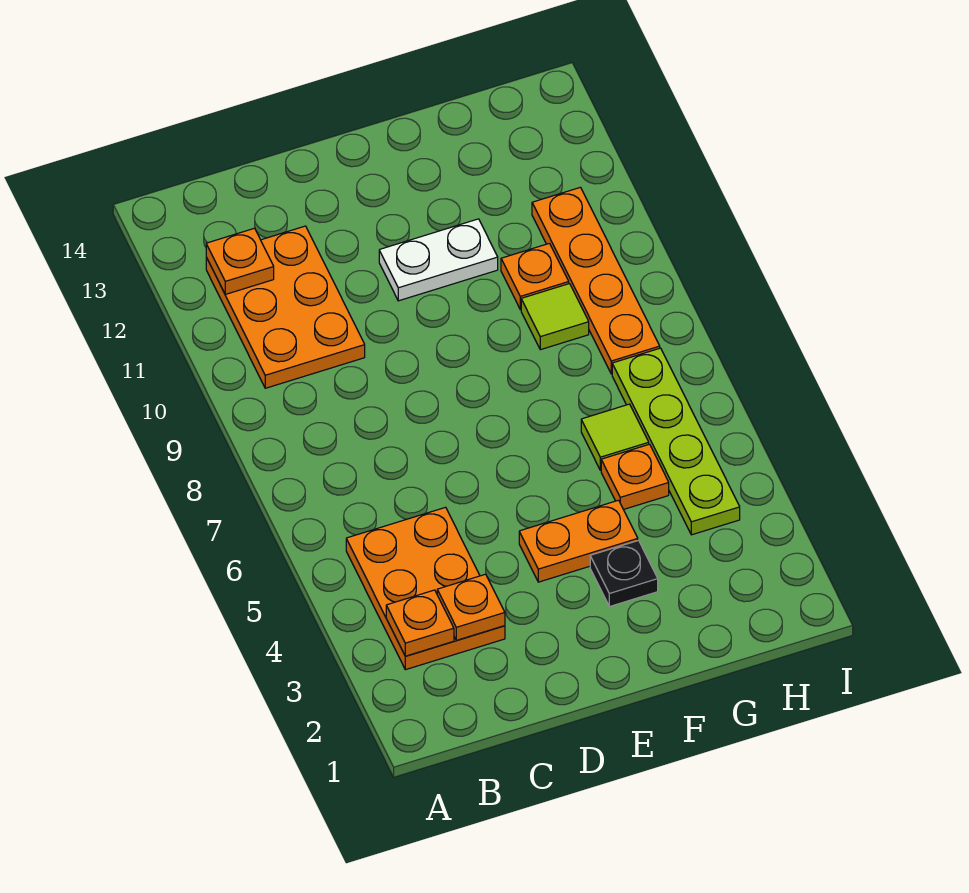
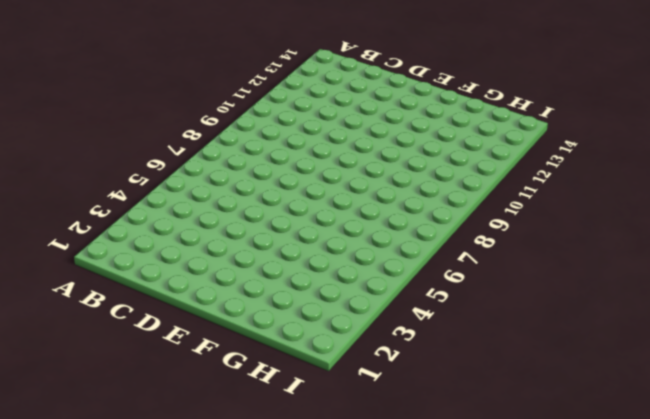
none -> orange plate B3:C5 level 1
none -> orange plate B10:C12 level 1
none -> orange plate E4:F4 level 1

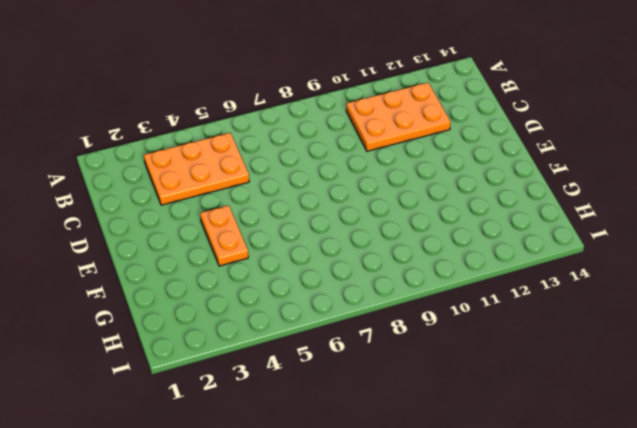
none -> white plate E11:F11 level 1
none -> black plate F3 level 1
none -> orange plate G5 level 1

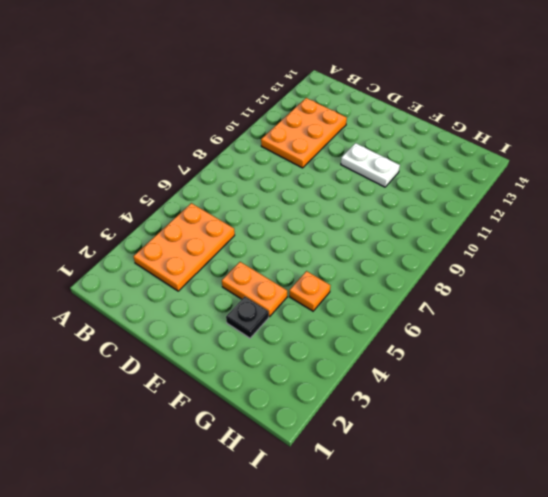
none -> lime tile G6 level 1
none -> lime tile G9 level 1
none -> orange plate G10 level 1

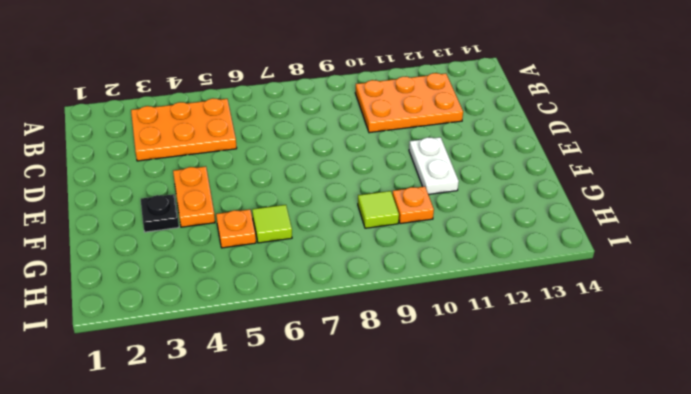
none -> lime plate H4:H7 level 1
none -> orange plate H8:H11 level 1
none -> orange plate B3 level 2

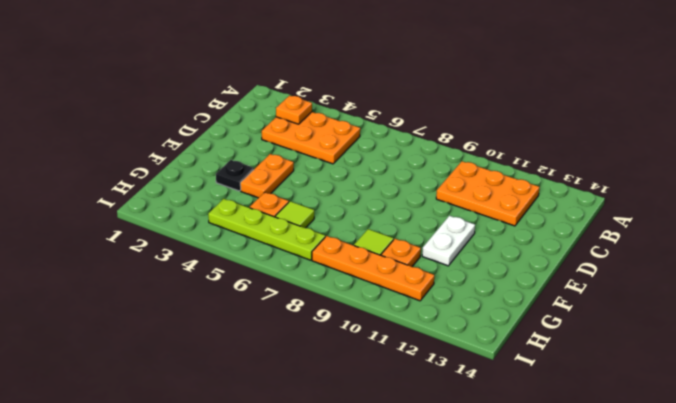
none -> orange plate B12 level 2
none -> orange plate C3 level 2

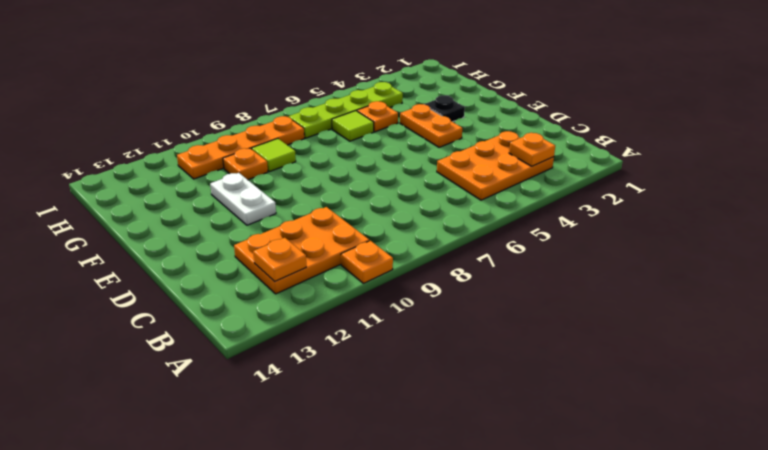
orange plate A10 level 1 -> orange plate C3 level 2

